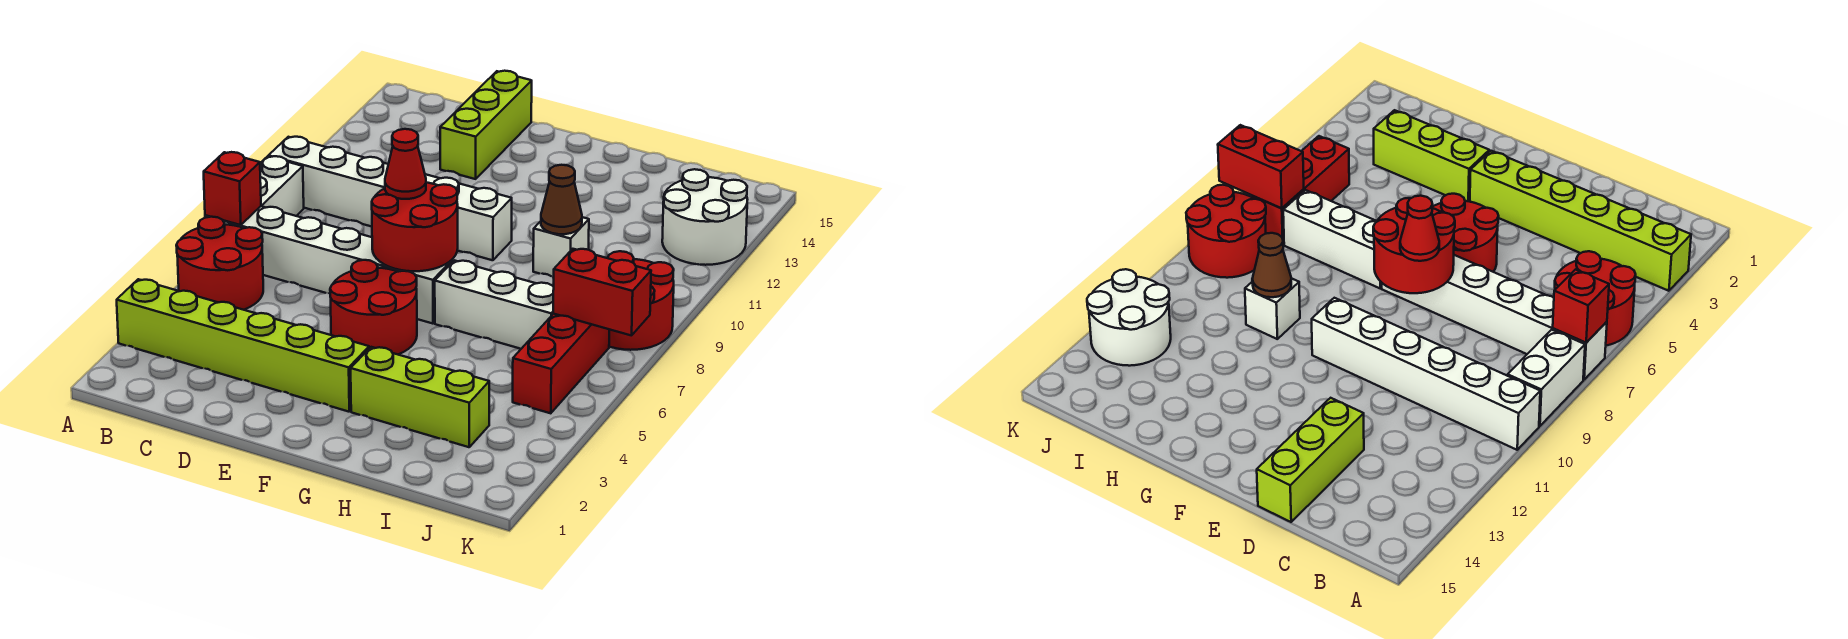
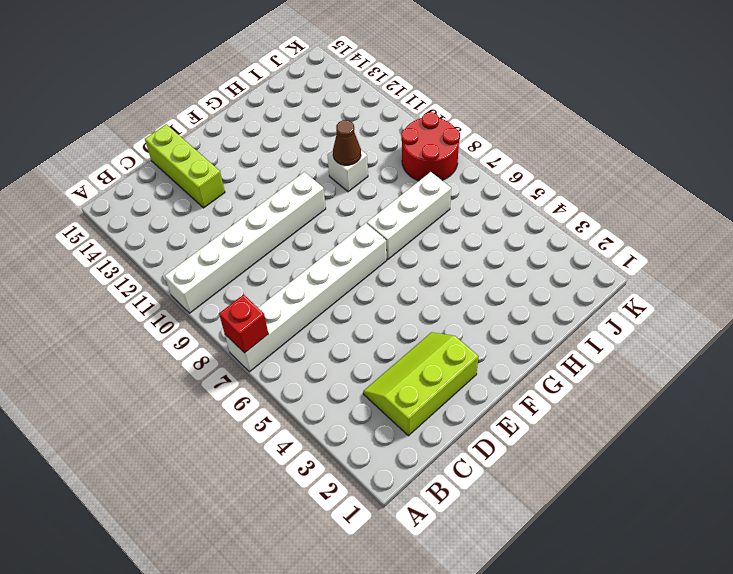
lime slope C2:E3 level 1 top 2 -> lime brick A3:F3 level 1
none -> red round brick A5:B6 level 1
none -> white brick A8:A9 level 1
none -> red round brick E5:F6 level 1

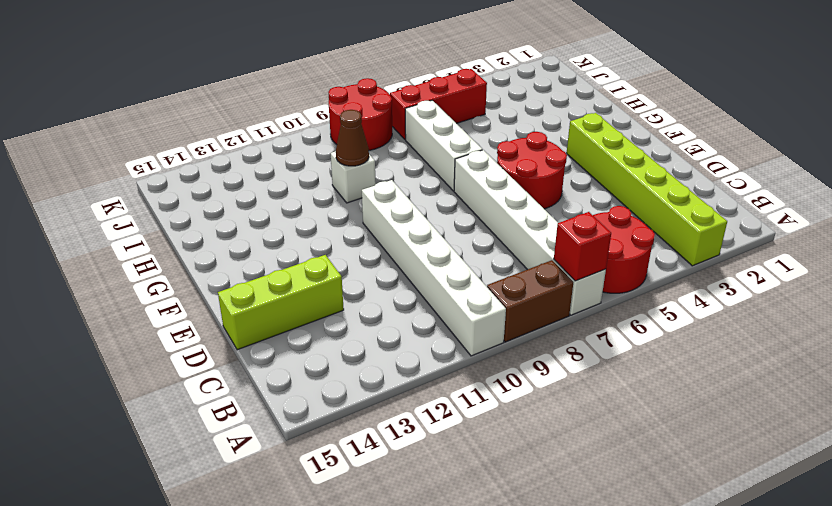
brown brick A8:A9 level 1 -> white brick A8:A9 level 1
none -> lime brick G3:I3 level 1
none -> white round brick J12:K13 level 1
none -> red round brick E7:F8 level 2

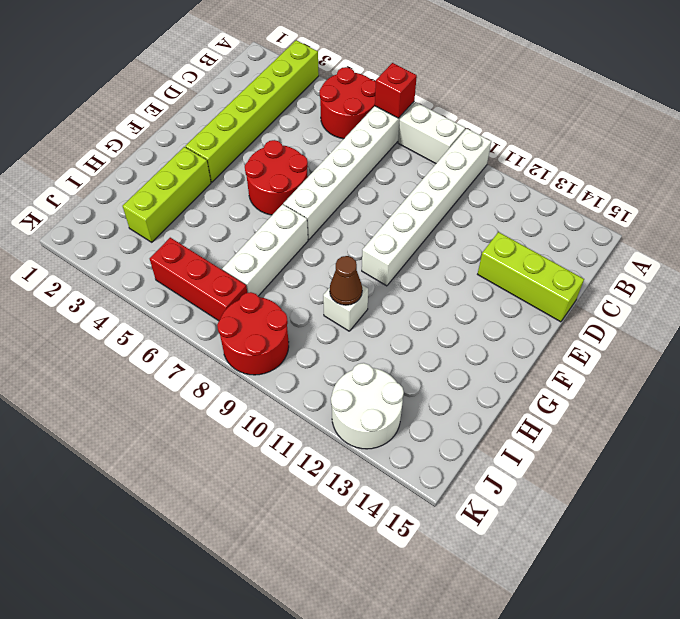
none -> red round brick E7:F8 level 2
none -> red brick J7:K7 level 2
none -> red cone E8 level 3

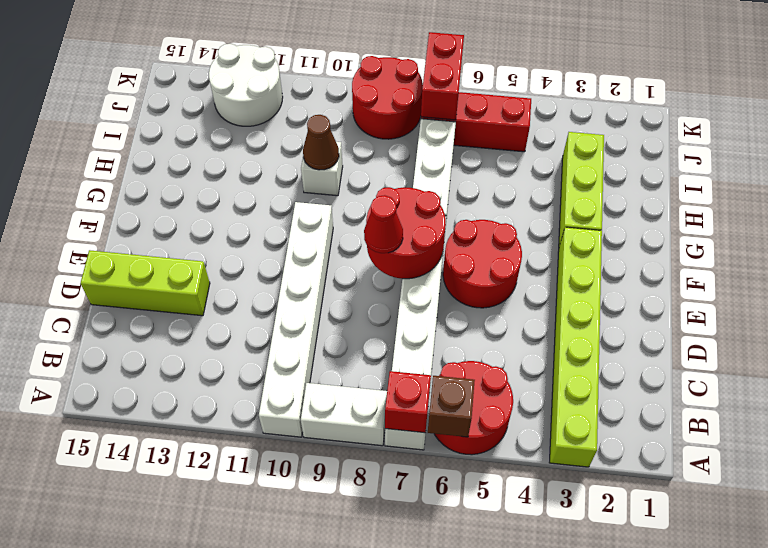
brown brick A6 level 2 -> none

